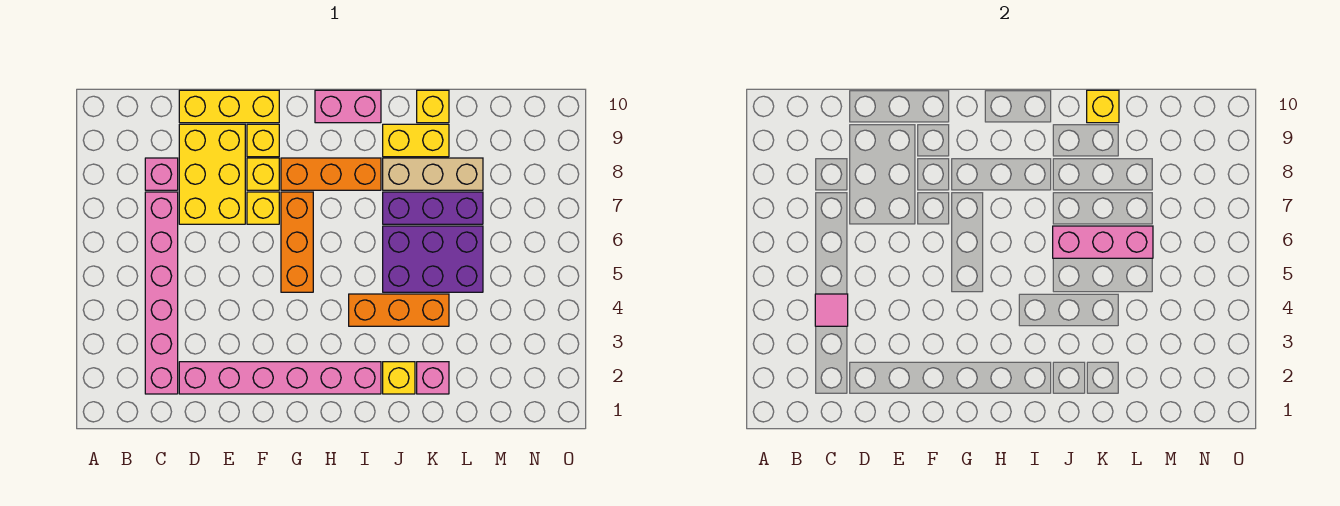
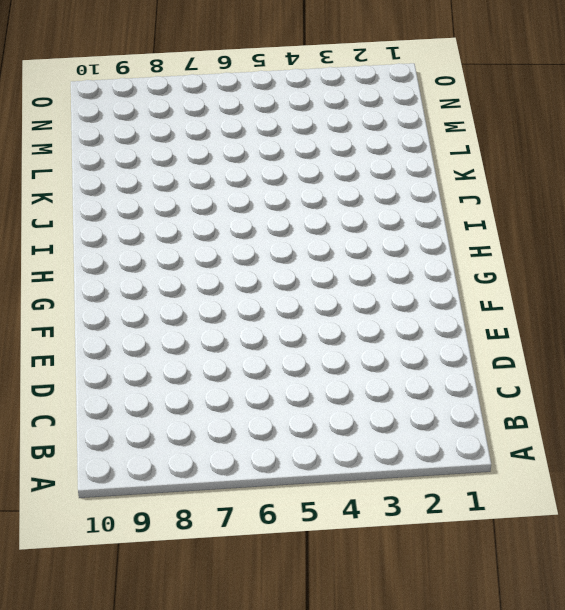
none -> pink brick C2:C7 level 1
none -> pink brick C8 level 1
none -> pink brick D2:I2 level 1

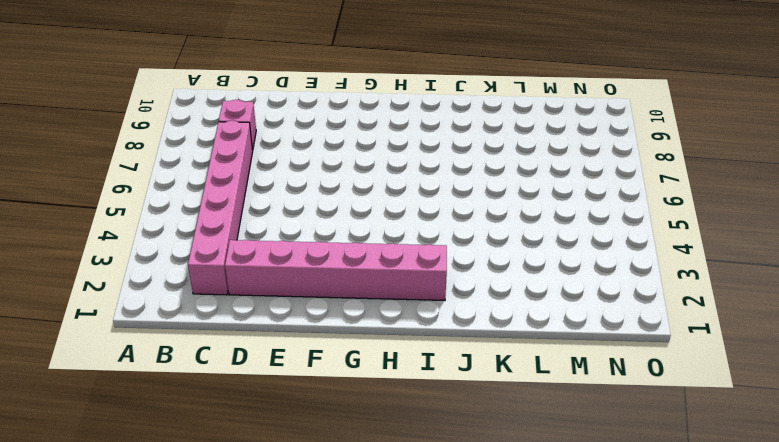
none -> yellow brick D7:E9 level 1
none -> yellow brick D10:F10 level 1
none -> yellow brick F7 level 1

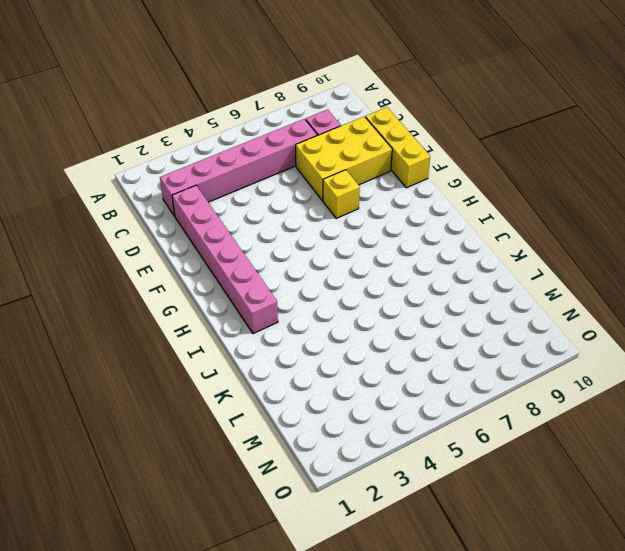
none -> yellow brick F8 level 1
none -> yellow brick F9 level 1
none -> orange brick G5:G7 level 1

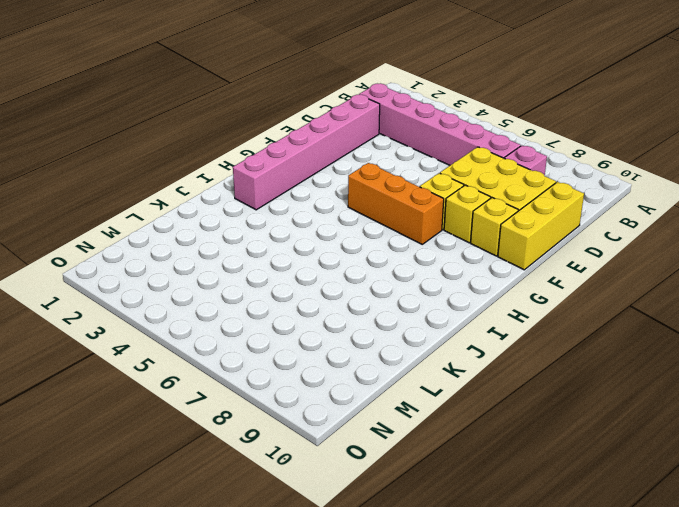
none -> orange brick G8:I8 level 1
none -> pink brick H10:I10 level 1
none -> orange brick I4:K4 level 1

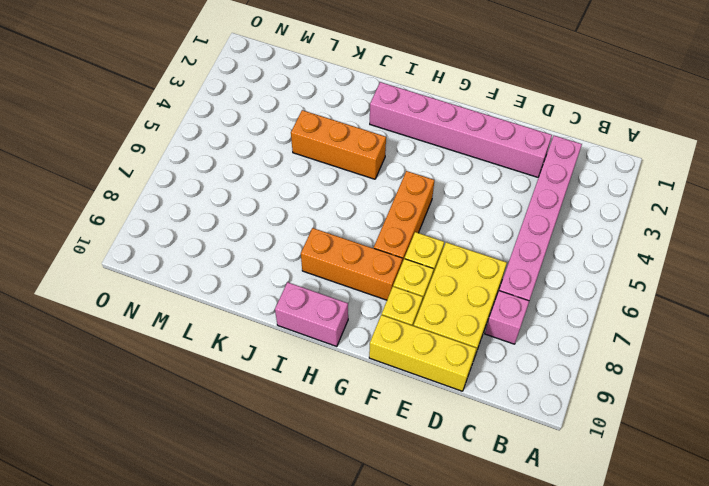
none -> yellow brick J2 level 1
none -> purple brick J5:L6 level 1
none -> purple brick J7:L7 level 1

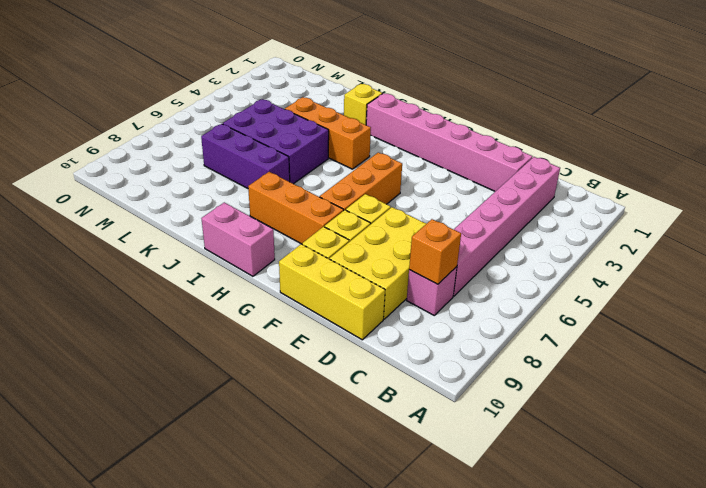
orange brick C8 level 2 -> none
none -> tan brick J8:L8 level 1
none -> yellow brick J9:K9 level 1
none -> pink brick K2 level 1

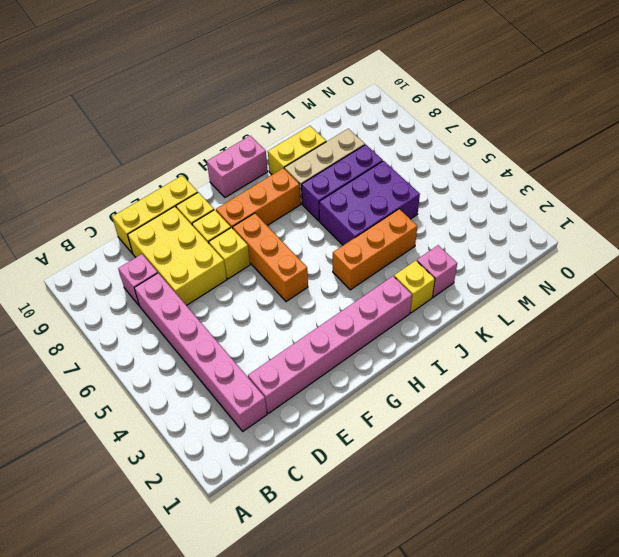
none -> yellow brick K10 level 1
none -> pink tile C4 level 2
none -> pink brick J6:L6 level 2

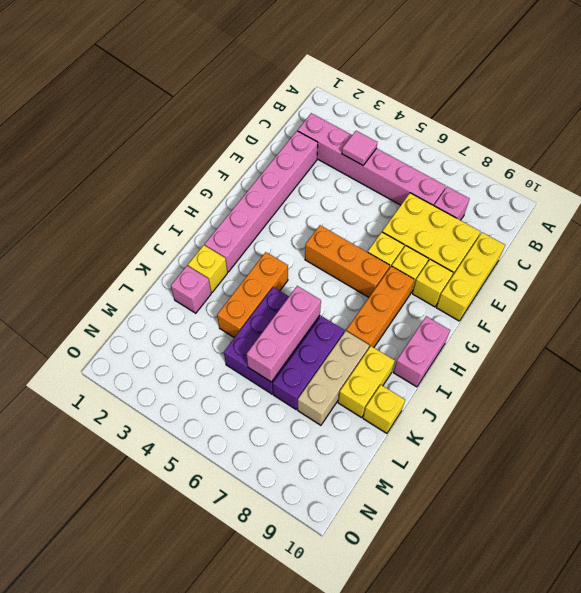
none -> yellow brick K10 level 2

